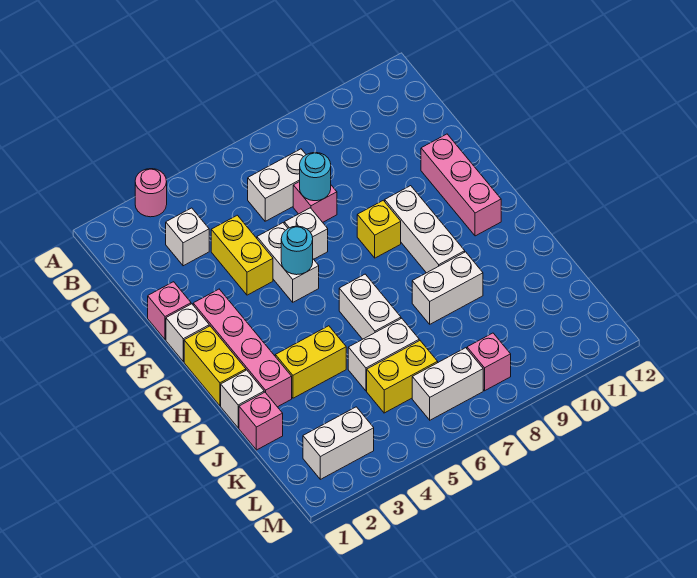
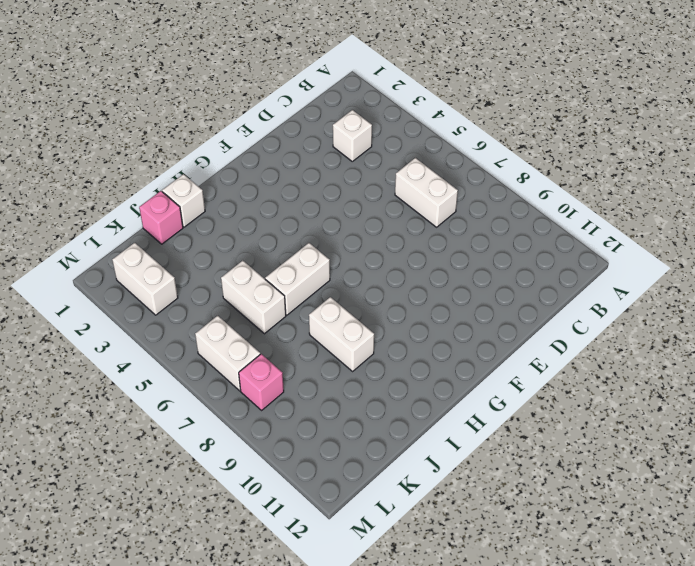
none -> pink round brick A3 level 1
none -> yellow brick D4:E4 level 1
none -> pink brick D7 level 1

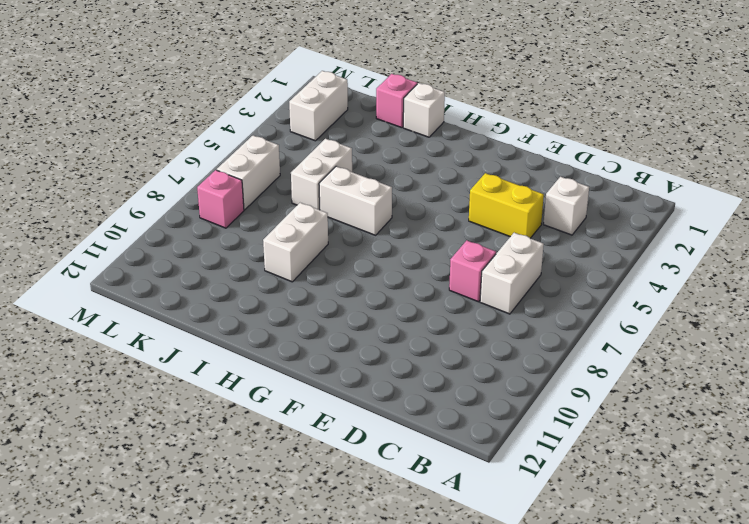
none -> pink round brick A3 level 1
none -> pink brick E1 level 1
none -> white brick E5:F5 level 1

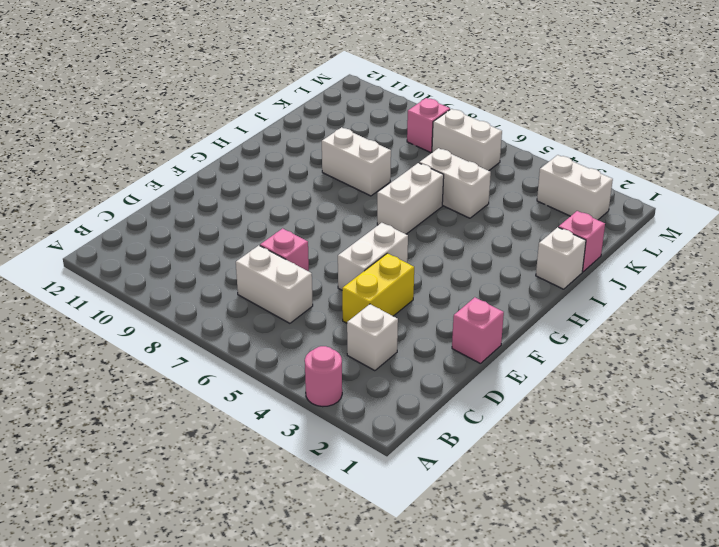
none -> white brick E6 level 1
none -> pink brick E11:G11 level 1
none -> white brick F1 level 1

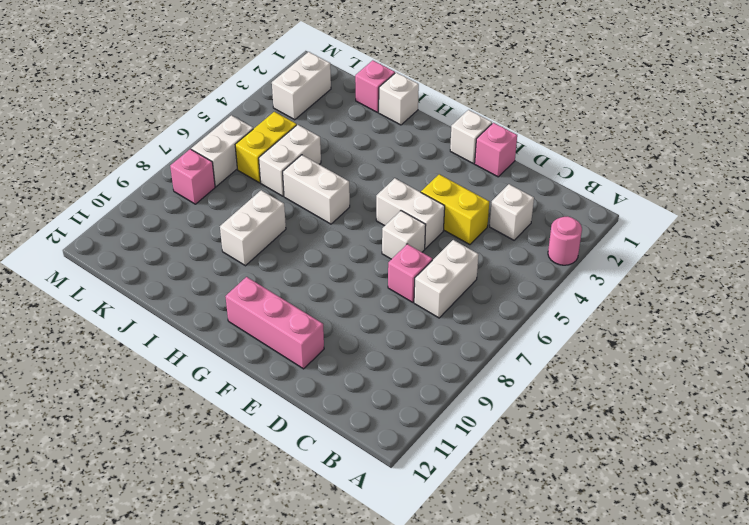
none -> pink brick F2:I2 level 1
none -> yellow brick F8 level 1
none -> white brick F9:H9 level 1

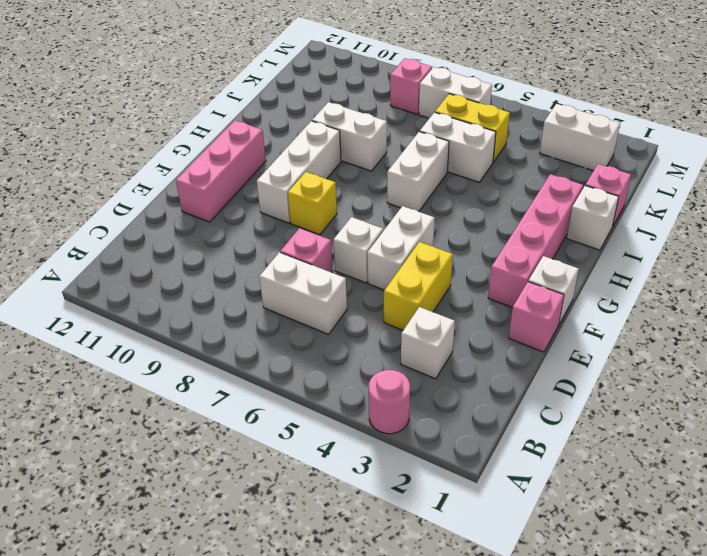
none -> yellow brick G1:H1 level 1
none -> yellow brick I3:I4 level 1
none -> cyan round brick D7 level 2

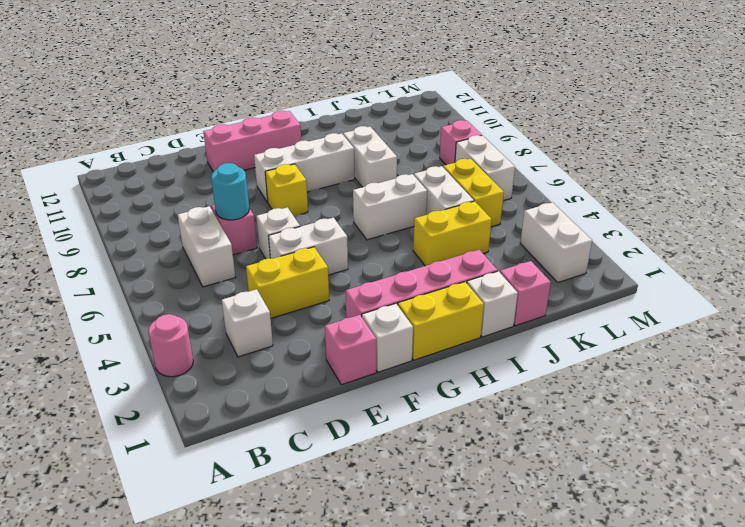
yellow brick I4:J4 level 1 -> yellow brick I3:I4 level 1
none -> cyan round brick F5 level 2

